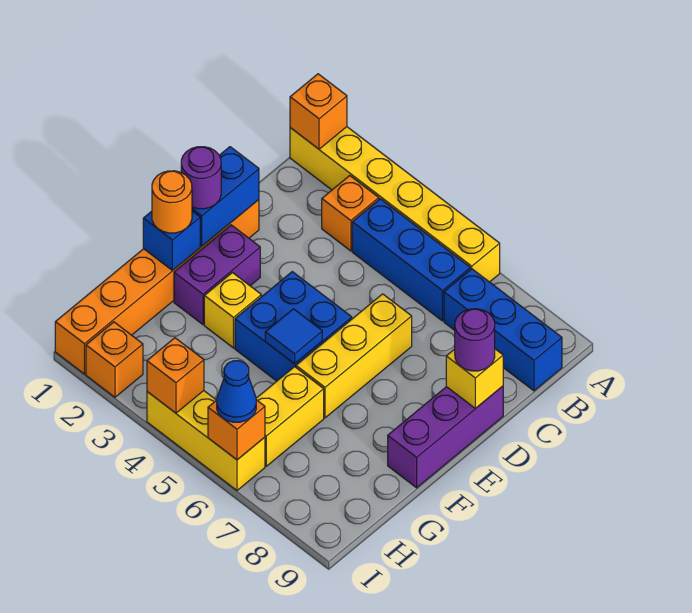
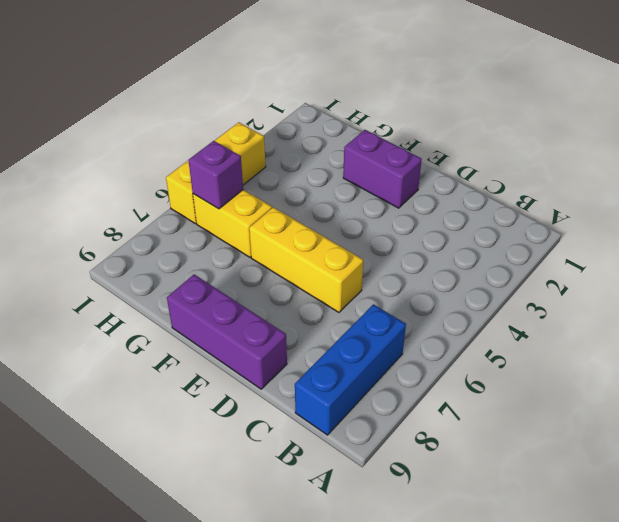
purple brick H6 level 2 -> none
none -> yellow brick A1:A6 level 1
none -> orange brick B3 level 1
none -> blue brick B4:B6 level 1

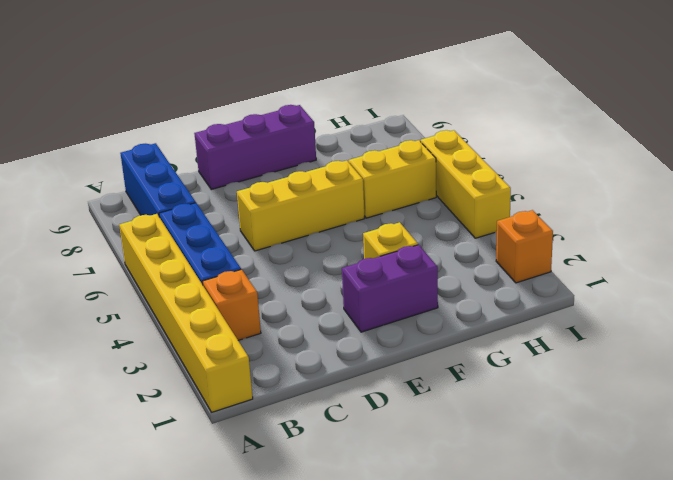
none -> orange brick D1:I1 level 1
none -> blue brick E4:F5 level 1
none -> orange brick A1 level 2

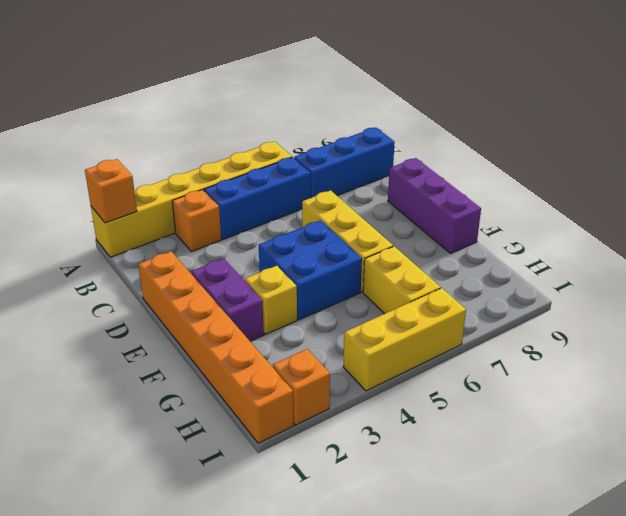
none -> blue brick D1:E1 level 2
none -> yellow brick D9 level 2
none -> blue brick F1 level 2

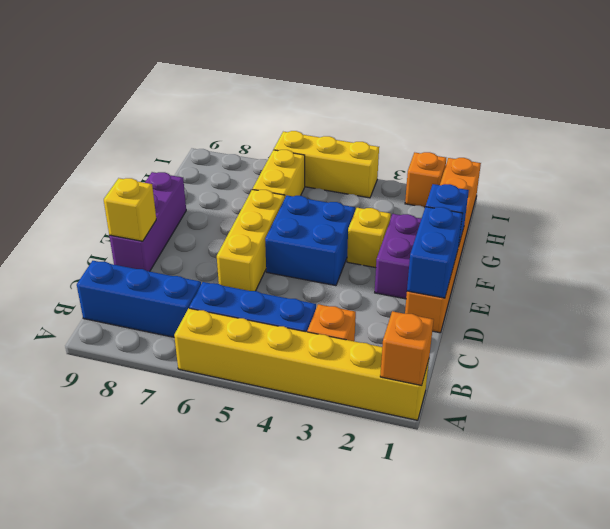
none -> blue tile F5 level 2
none -> orange brick I4 level 2
none -> orange brick I6 level 2

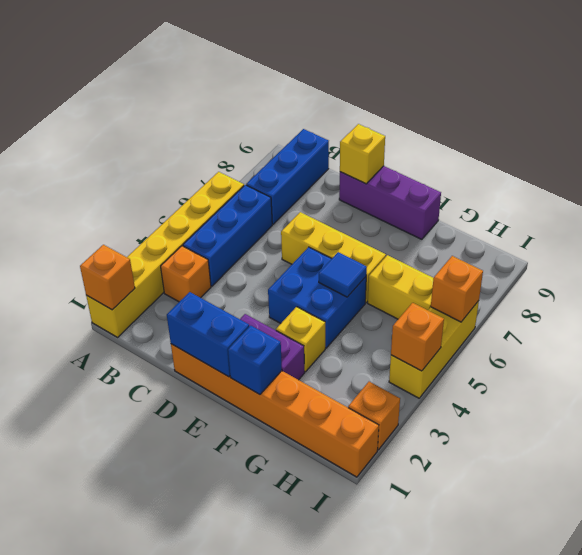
none -> purple round brick D9 level 3
none -> purple round brick E1 level 3
none -> orange round brick F1 level 3

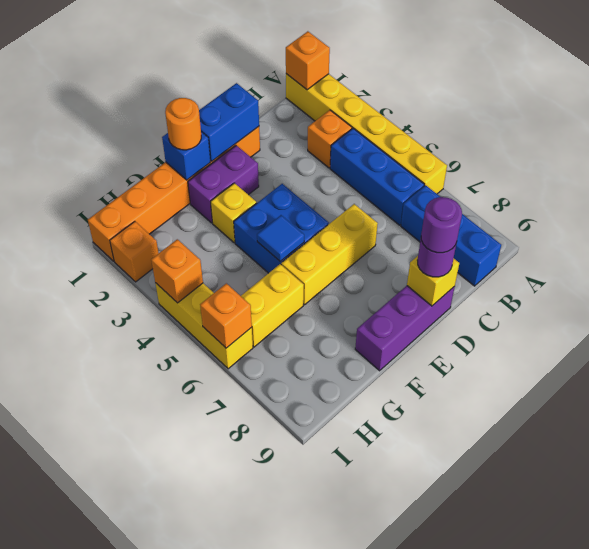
purple round brick D9 level 4 -> purple round brick E1 level 3
none -> blue cone I6 level 3

